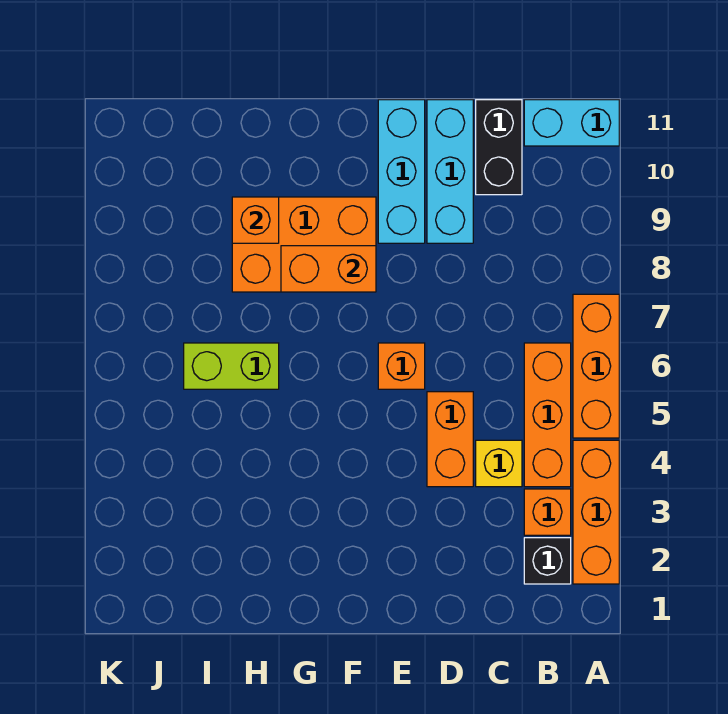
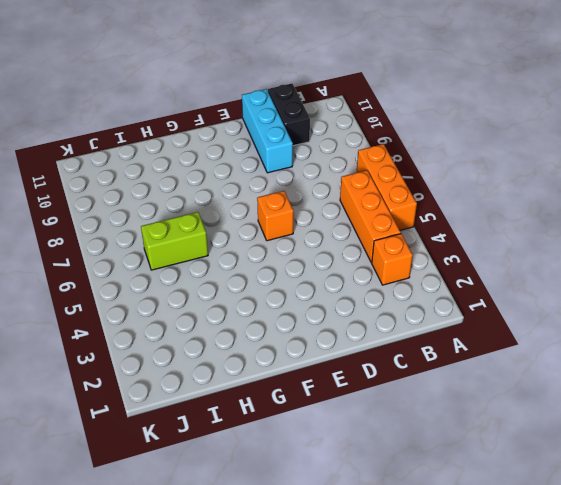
none -> orange brick A2:A4 level 1
none -> cyan brick A11:B11 level 1
none -> black brick B2 level 1

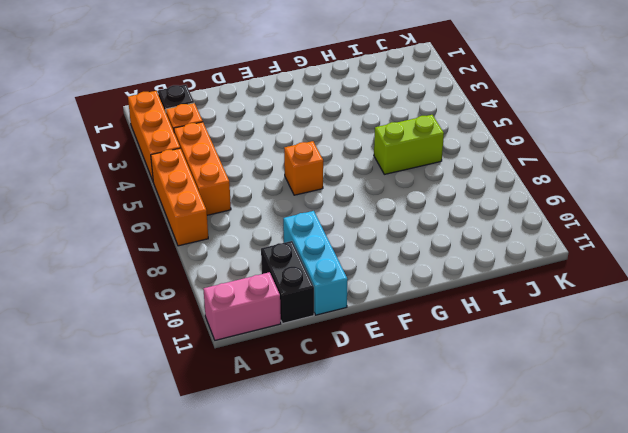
pink brick A11:B11 level 1 -> cyan brick A11:B11 level 1
none -> yellow brick C4 level 1
none -> orange brick D4:D5 level 1
none -> cyan brick E9:E11 level 1

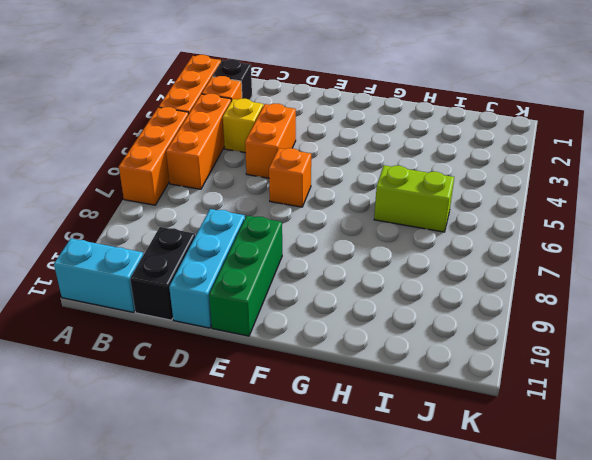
green brick E9:E11 level 1 -> cyan brick E9:E11 level 1
none -> orange brick F8:H9 level 1
none -> orange brick F8:G8 level 2
none -> orange brick H9 level 2

